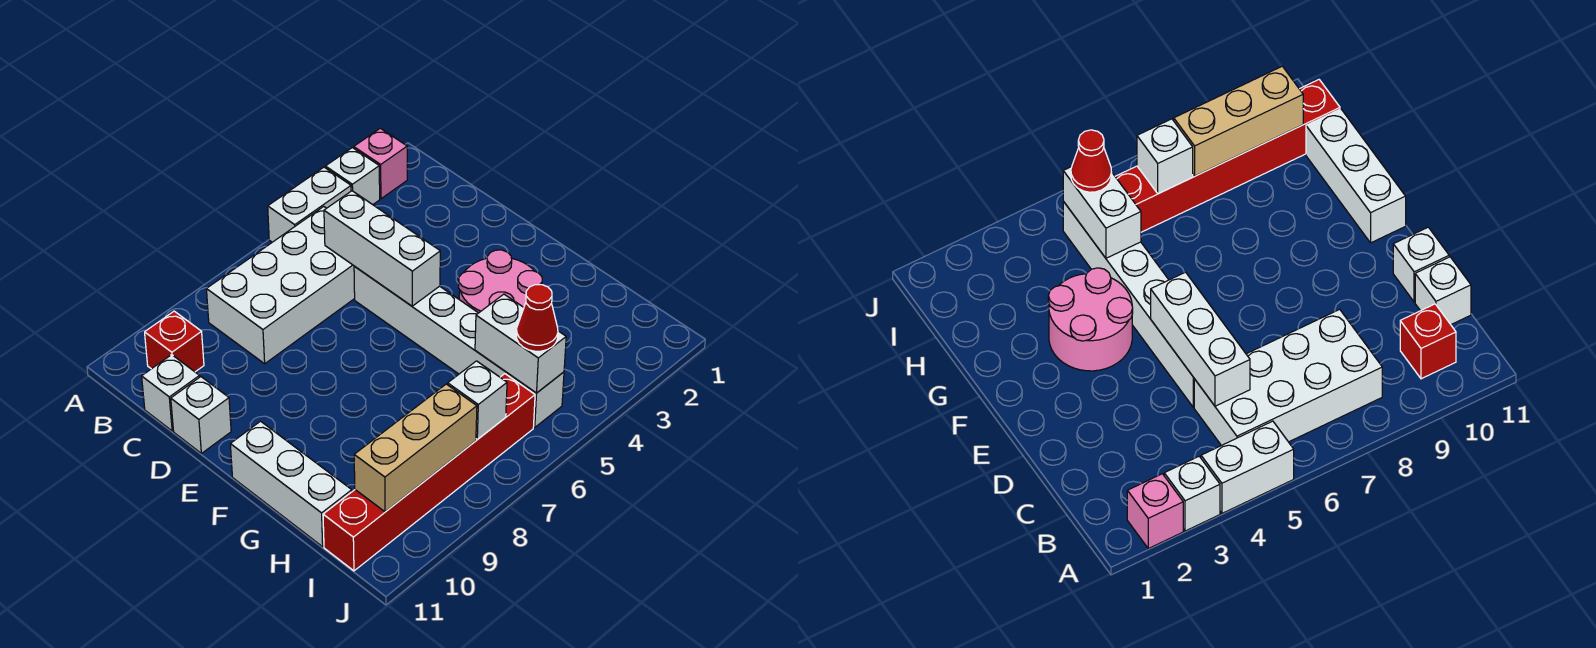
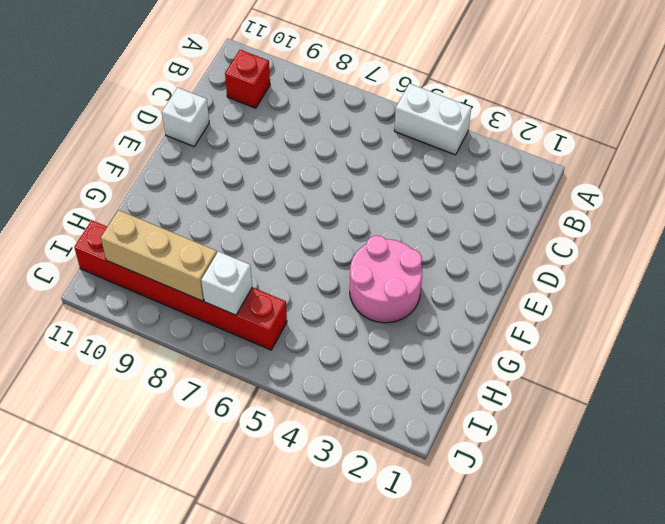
none -> pink brick A2 level 1
none -> white brick A3 level 1
none -> white brick B5:C8 level 1

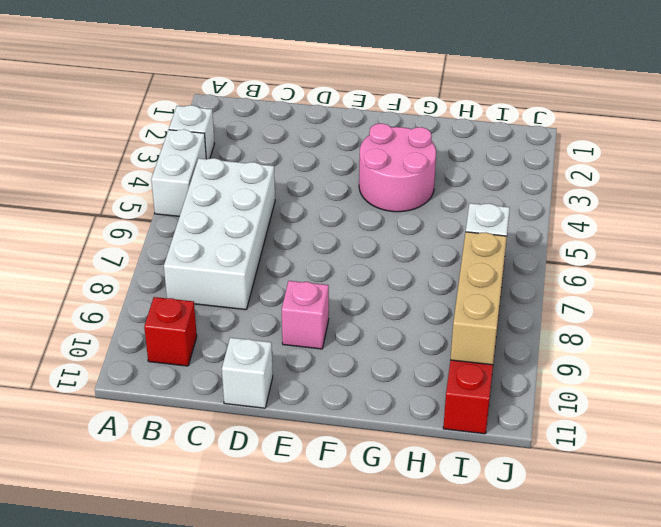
pink brick E9 level 1 -> pink brick A2 level 1
none -> white brick C11 level 1
none -> white brick D5:I5 level 1
none -> white brick F11:H11 level 1

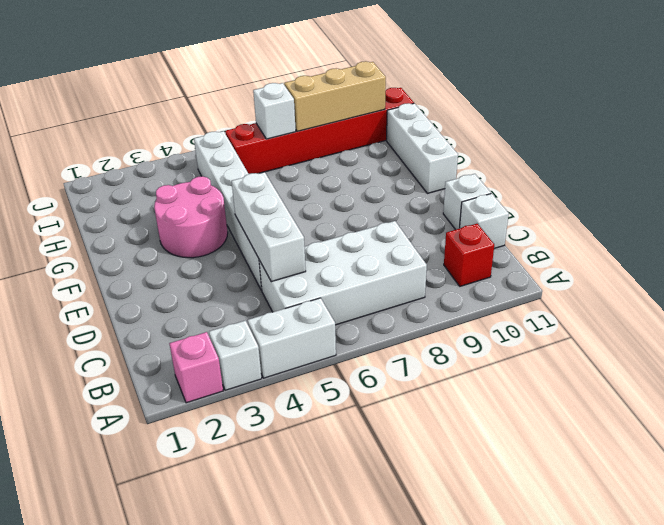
none -> white brick H5:I5 level 2
none -> red cone I5 level 3

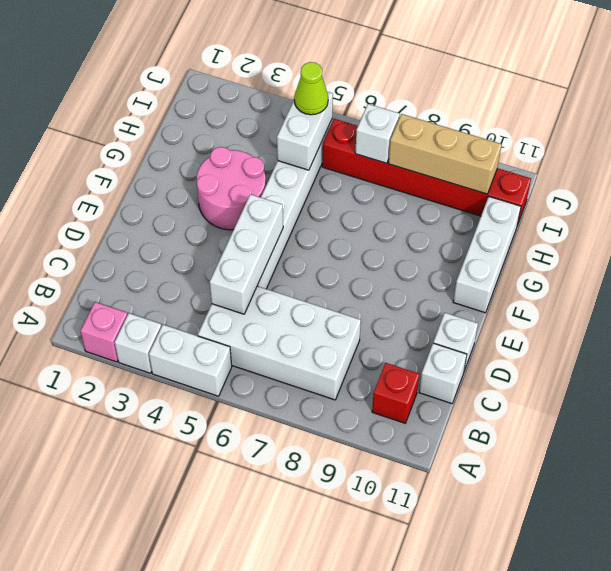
lime cone I5 level 3 -> red cone I5 level 3

